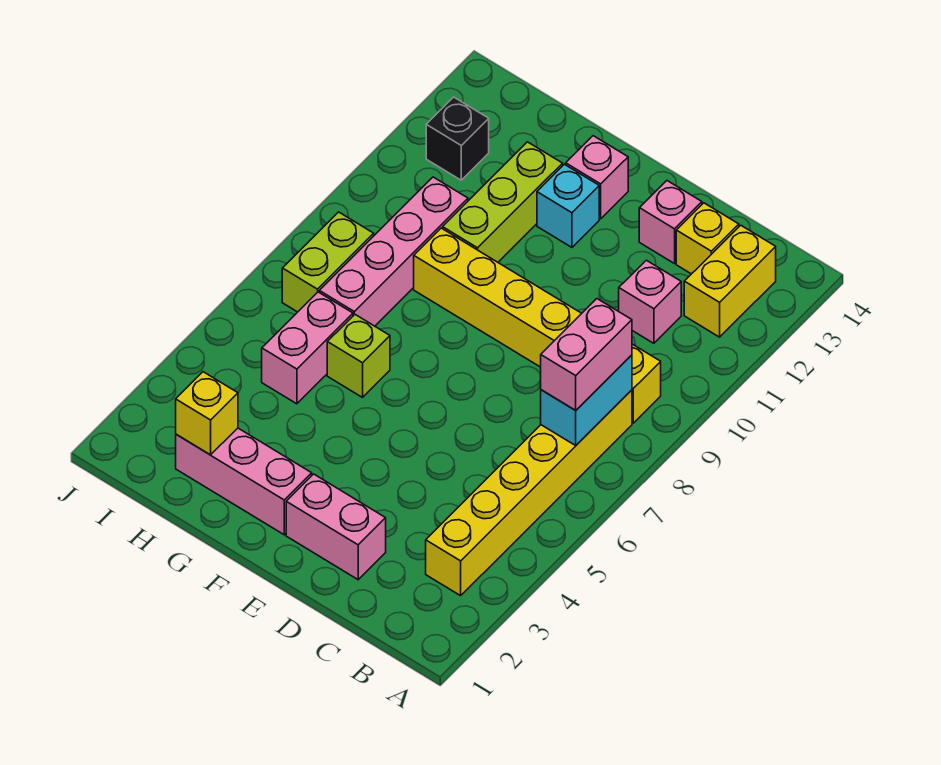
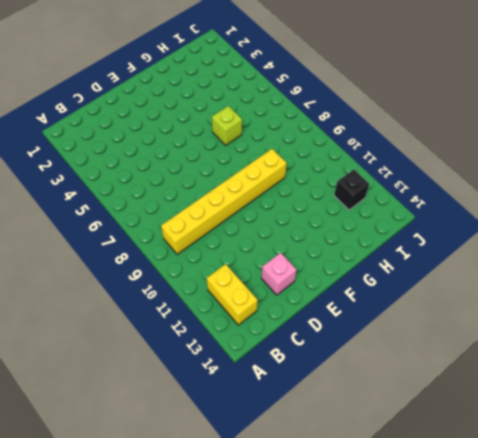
none -> yellow brick B3:B8 level 1
none -> pink brick C11 level 1
none -> yellow brick C13 level 1

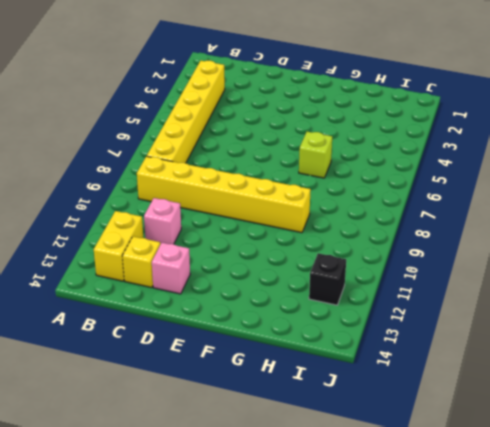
none -> pink brick D2:E2 level 1
none -> pink brick F2:H2 level 1
none -> cyan brick F12 level 1

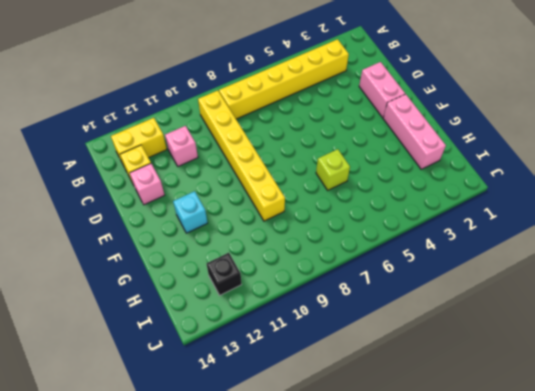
none -> pink brick F13 level 1
none -> lime brick G10:G12 level 1
none -> pink brick H5:H6 level 1

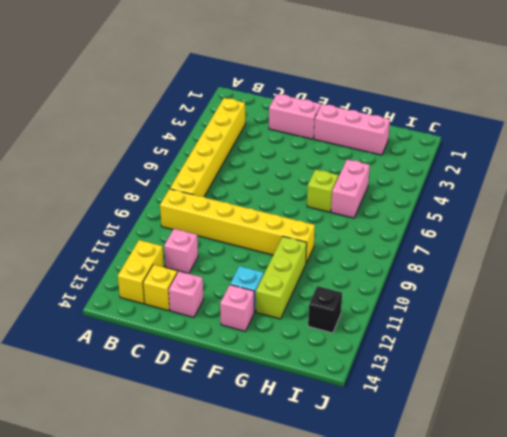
none -> pink brick H7:H10 level 1
none -> lime brick I7:I8 level 1
none -> cyan brick B7:B8 level 2

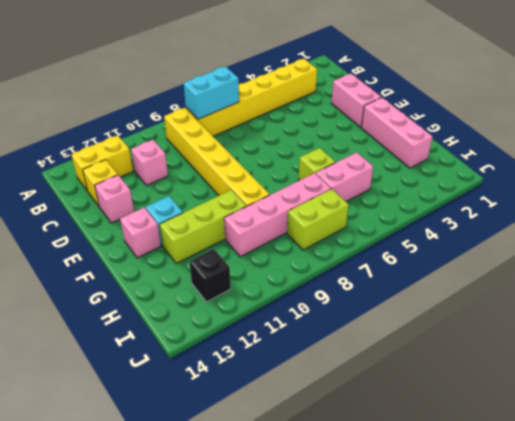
none -> yellow brick H2 level 2
none -> pink brick B7:B8 level 3

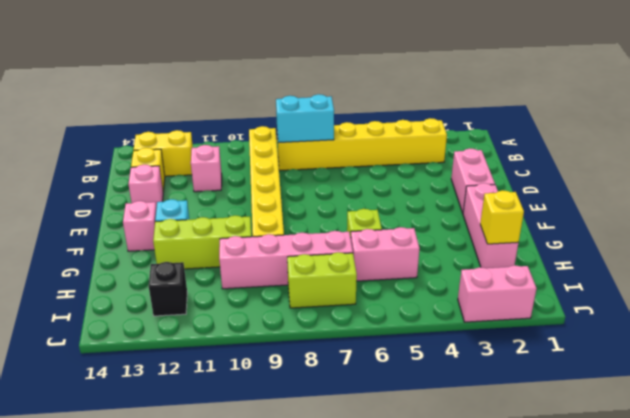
pink brick J2:J3 level 1 -> pink brick B7:B8 level 3

